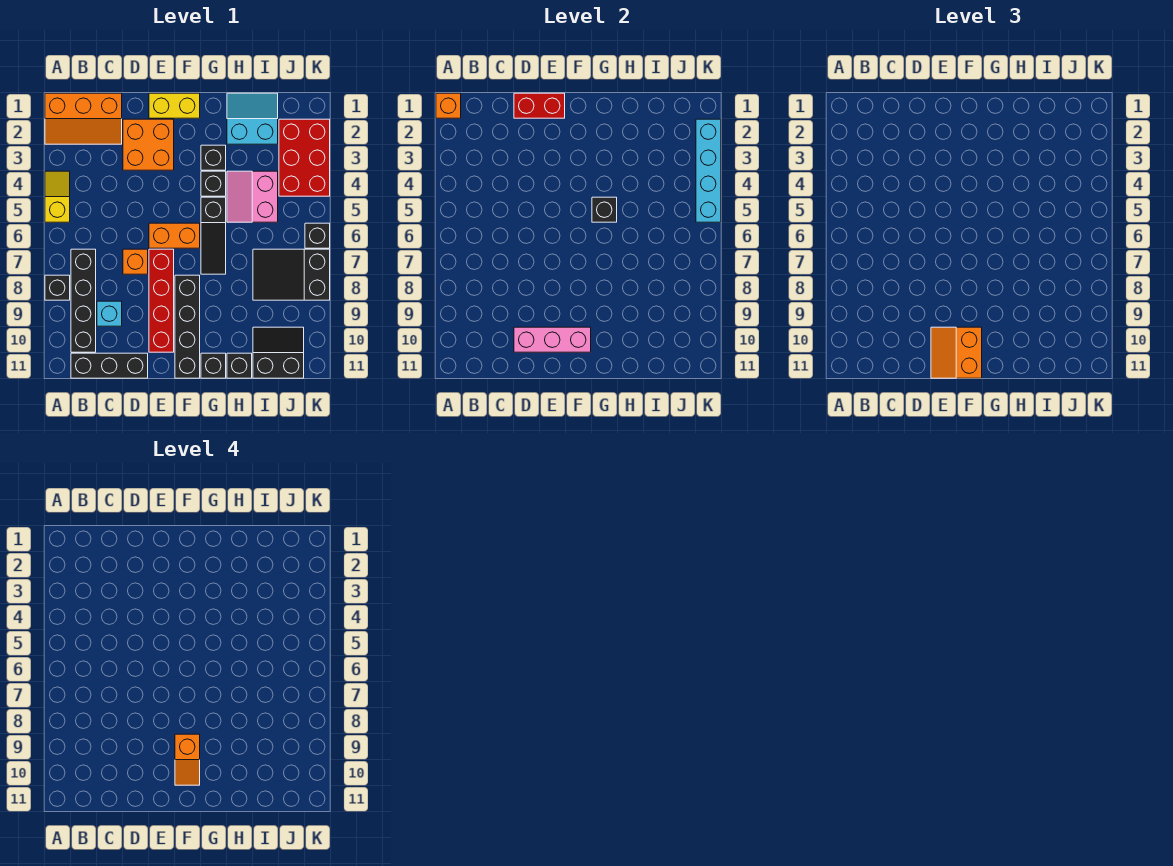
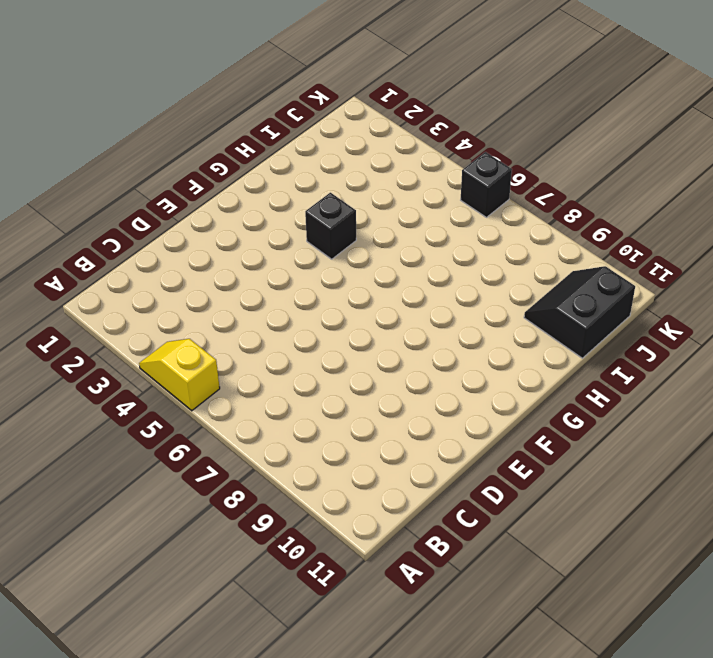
none -> orange slope A1:C2 level 1 top 1
none -> black brick A8 level 1
none -> black brick B7:B10 level 1
none -> black brick B11:D11 level 1

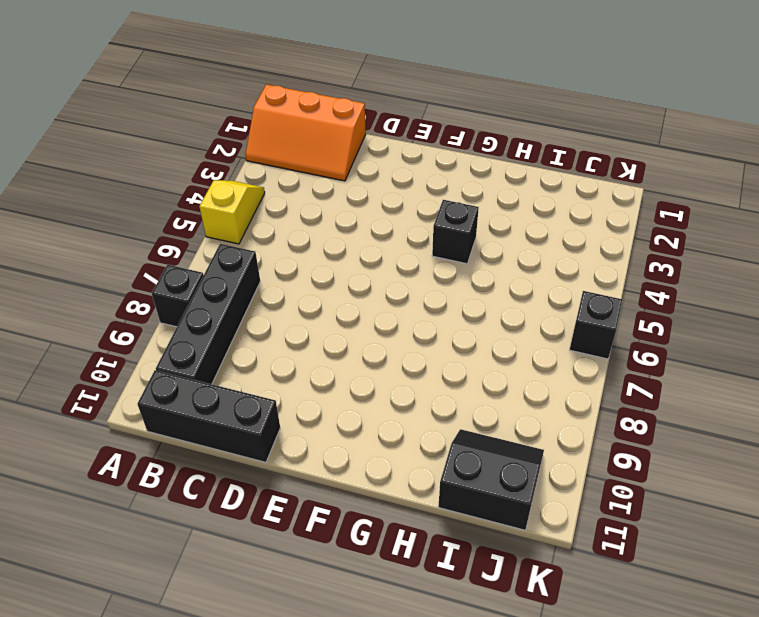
none -> cyan brick C9 level 1
none -> orange brick D2:E3 level 1
none -> orange brick D7 level 1
none -> yellow brick E1:F1 level 1

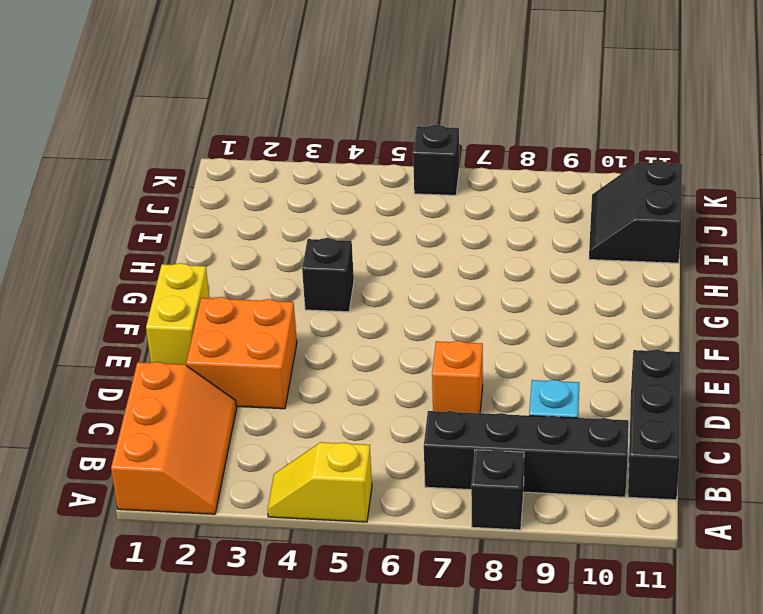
none -> orange brick E6:F6 level 1
none -> red brick E7:E10 level 1
none -> black brick F8:F11 level 1
none -> black brick G3 level 1

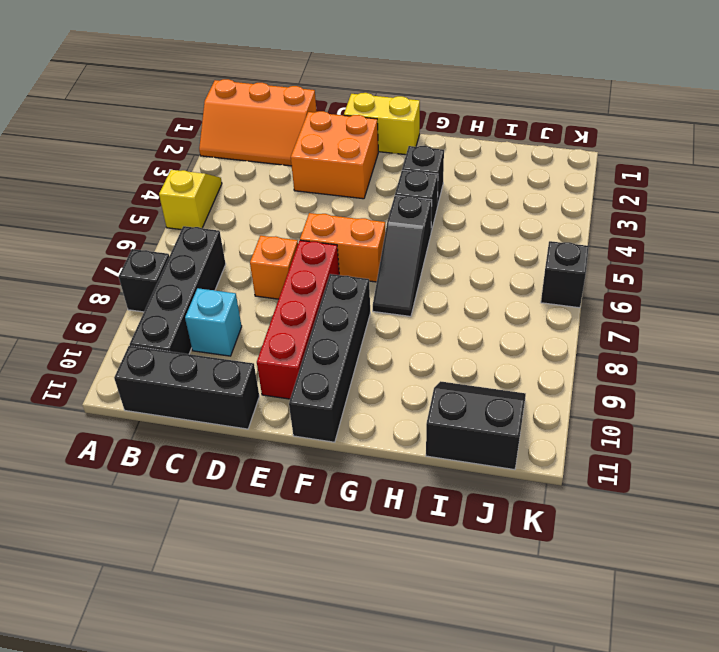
none -> black brick G11 level 1
none -> cyan slope H1:I2 level 1 top 2
none -> pink slope H4:I5 level 1 top I
none -> black brick H11 level 1

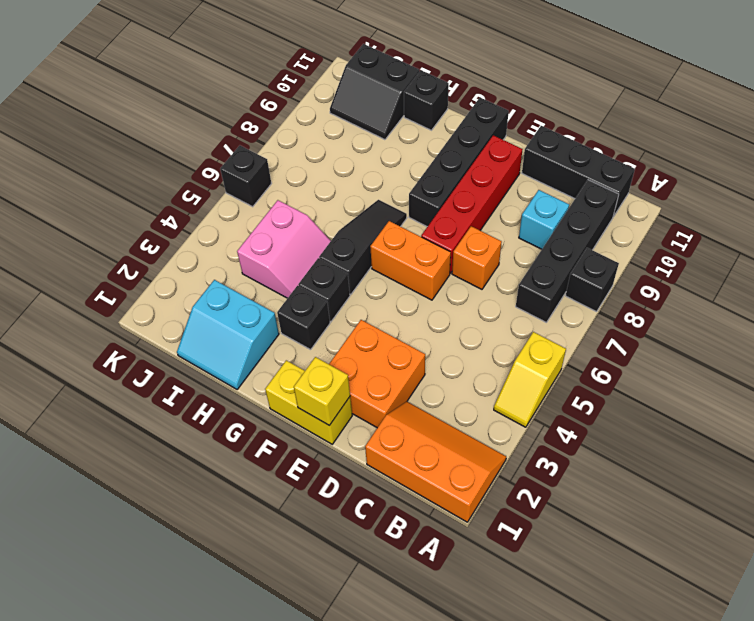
yellow brick E1 level 2 -> red brick D1:E1 level 2
none -> black brick G11 level 1
none -> black slope I7:K8 level 1 top K
none -> red brick J2:K4 level 1
none -> orange brick A1 level 2

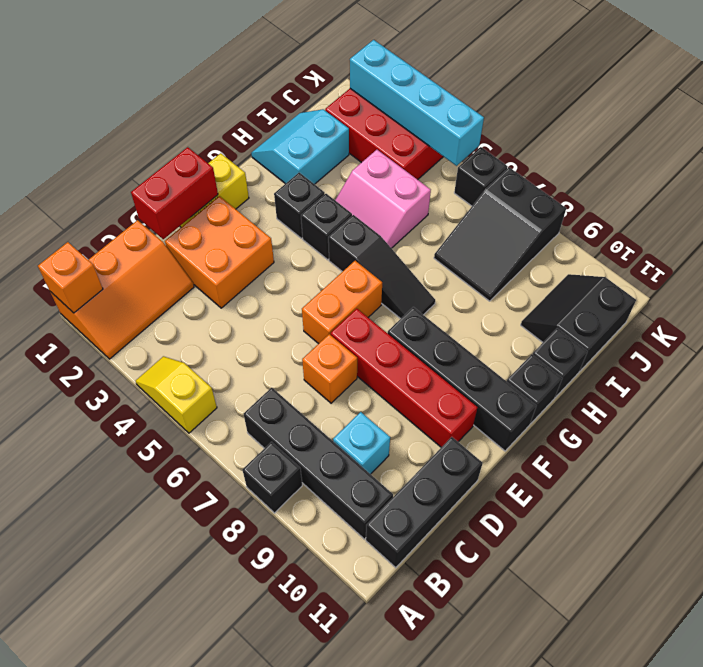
none -> pink brick D10:F10 level 2
none -> black brick G5 level 2
none -> orange slope E10:F11 level 3 top F
none -> orange slope F9:F10 level 4 top 9

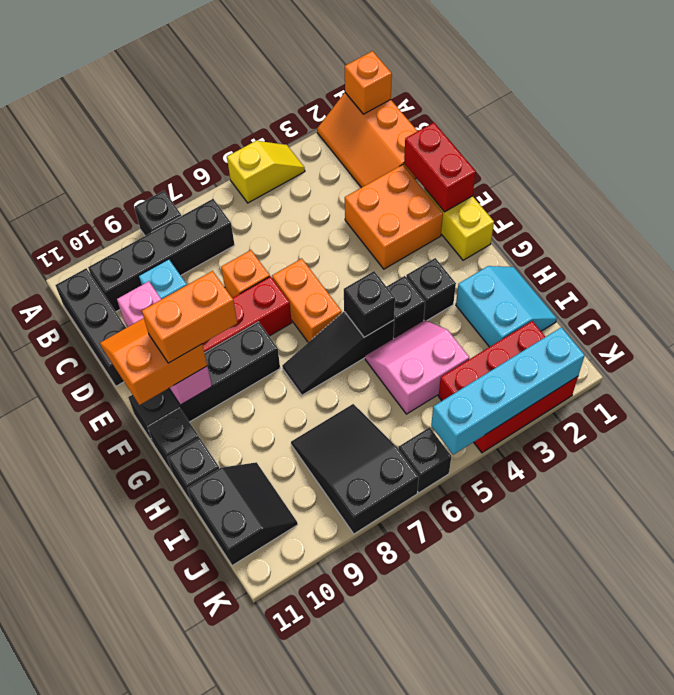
orange brick F9:F10 level 4 -> orange slope F9:F10 level 4 top 9

